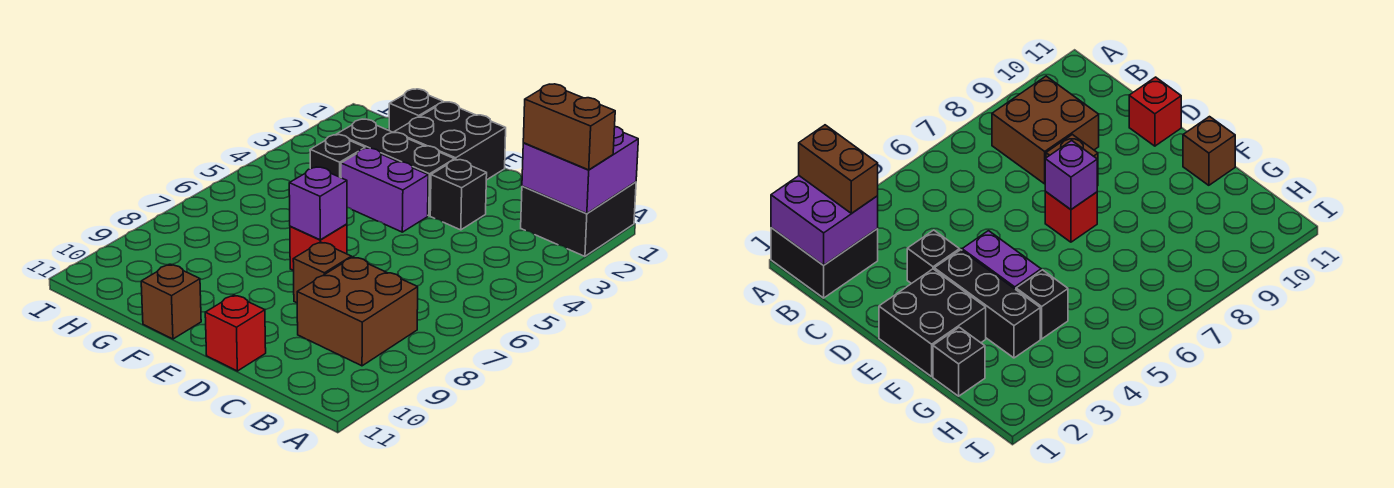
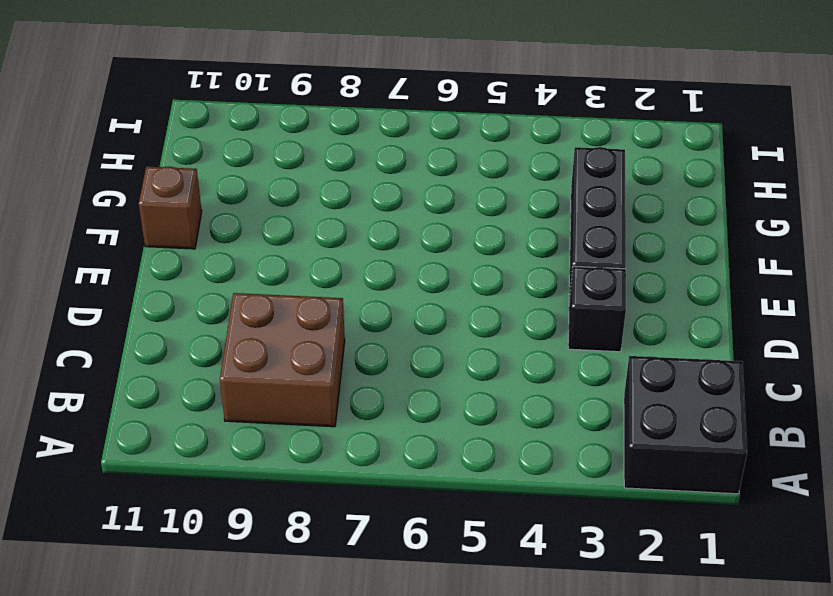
none -> brown brick D8 level 1
none -> red brick D11 level 1
none -> black brick E1:F2 level 1

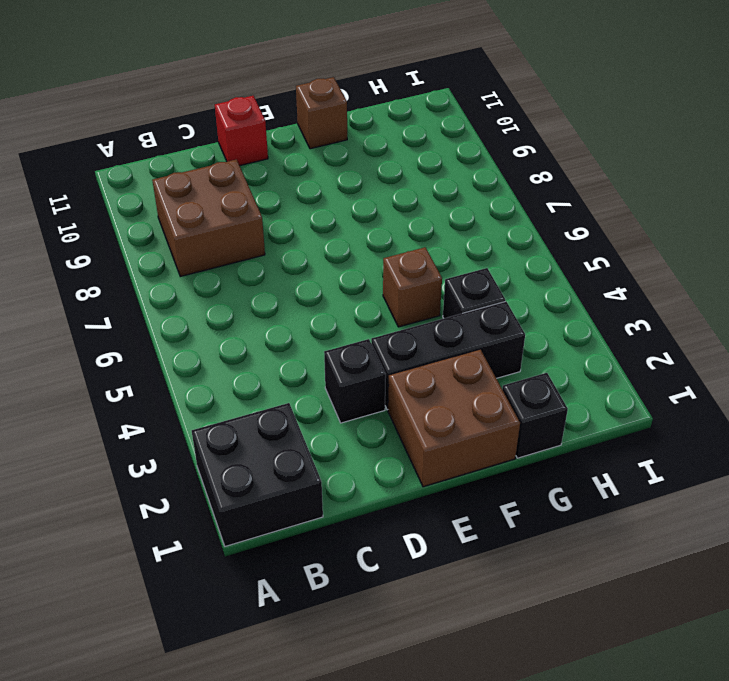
brown brick E1:F2 level 1 -> black brick E1:F2 level 1
brown brick F5 level 1 -> brown brick D8 level 1
none -> purple brick E4:F4 level 1
none -> red brick E7 level 1
none -> purple brick A1:B2 level 2

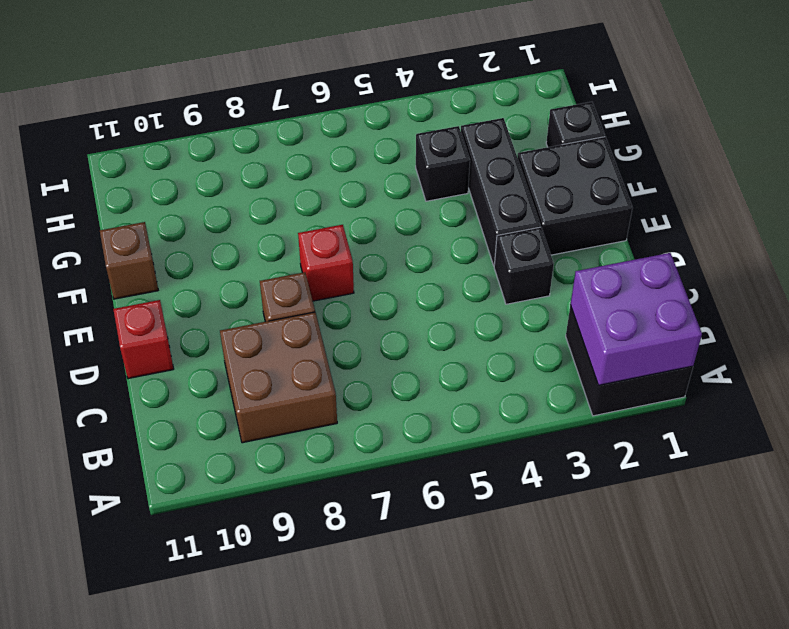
none -> purple brick E4:F4 level 1
none -> purple brick E7 level 2
none -> brown brick A2:B2 level 3

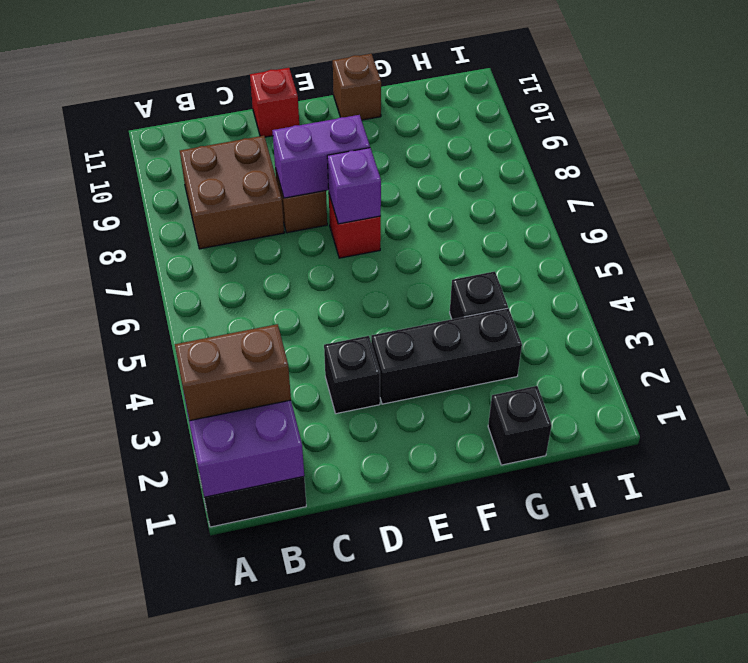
purple brick D8:E8 level 2 -> purple brick E4:F4 level 1
none -> black brick E1:F2 level 1

